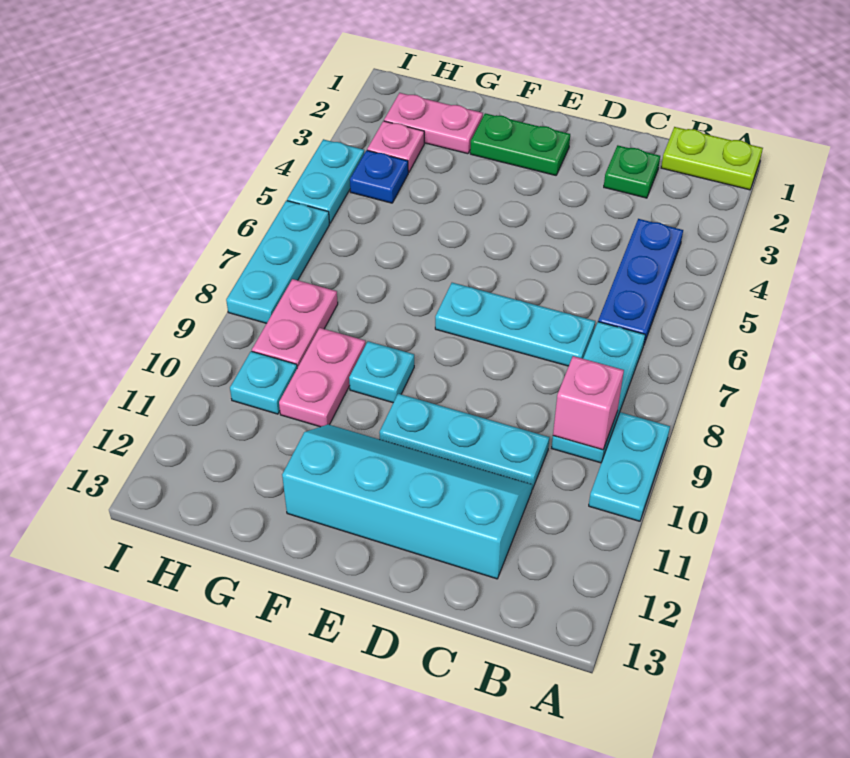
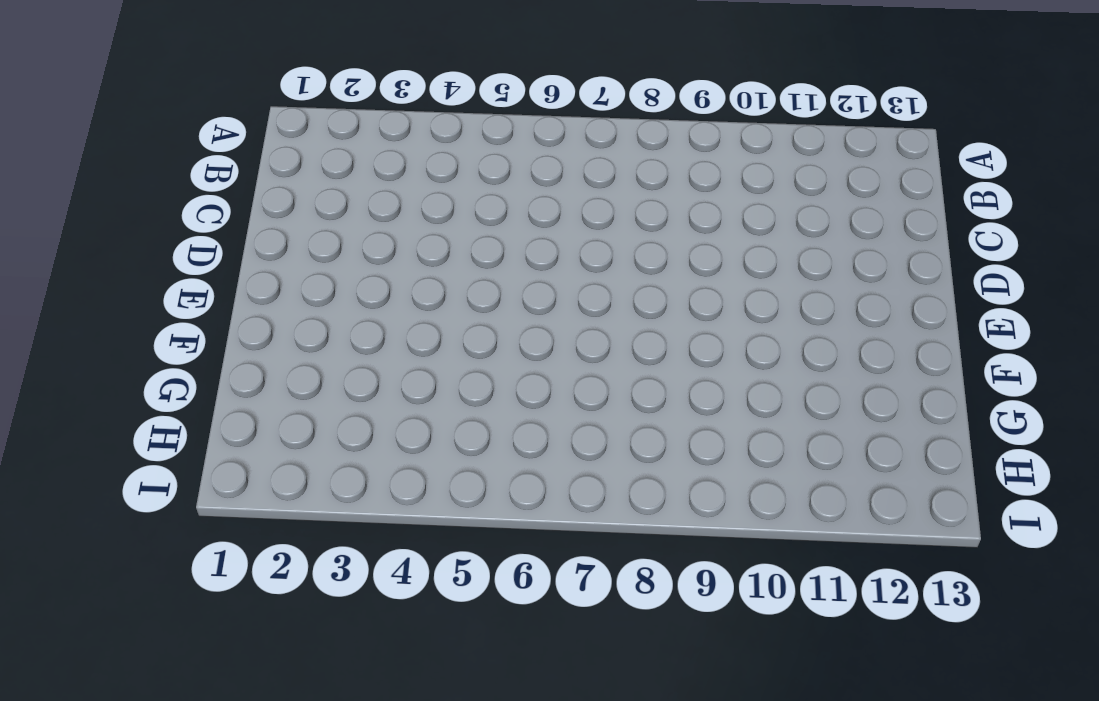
none -> lime plate A1:B1 level 1
none -> cyan plate A9:A10 level 1
none -> blue plate B4:B6 level 1

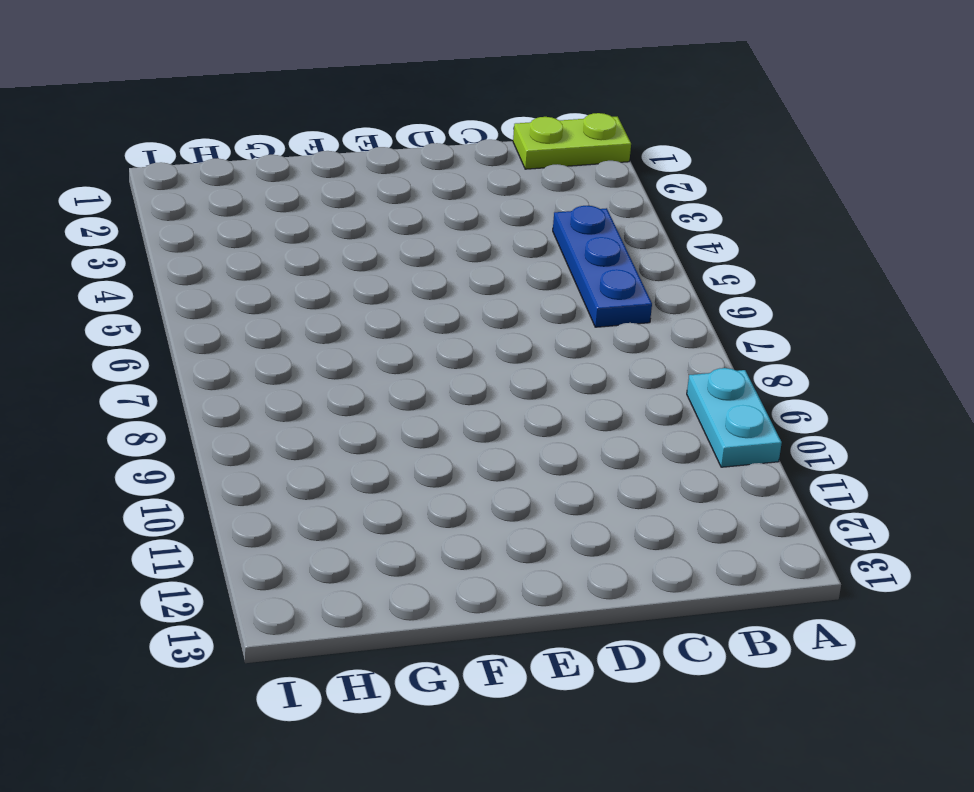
none -> cyan plate B7:B9 level 1
none -> green plate C2 level 1
none -> cyan plate C7:E7 level 1

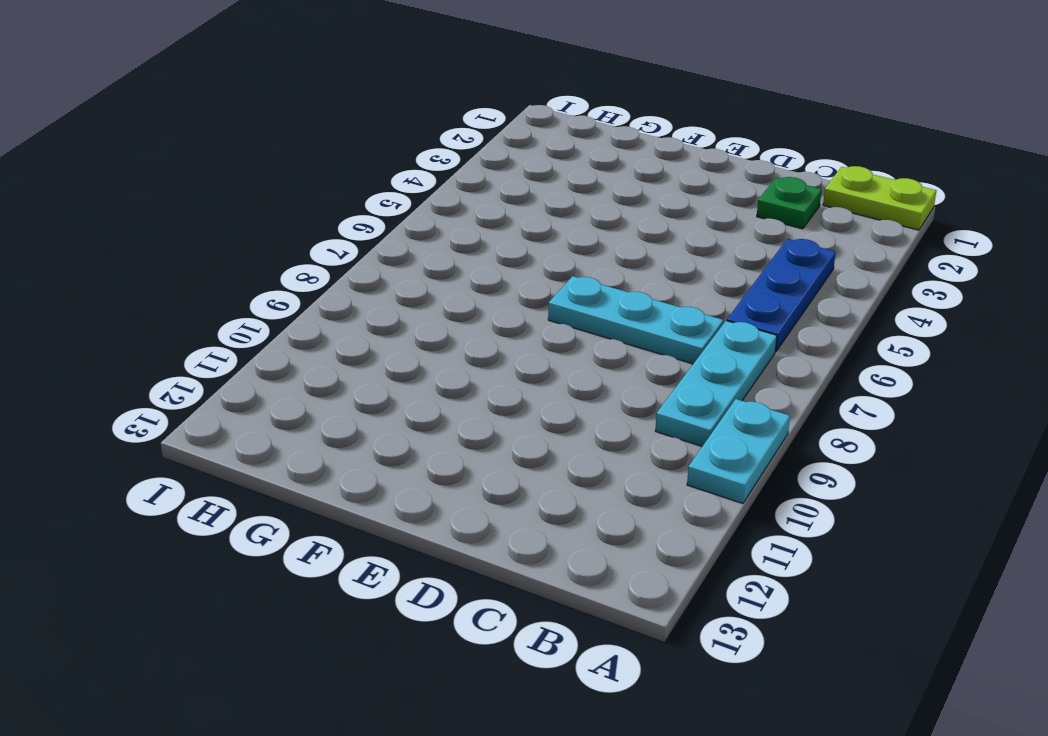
none -> cyan plate C10:E10 level 1
none -> cyan slope C11:F12 level 1 top 12
none -> green plate E2:F2 level 1

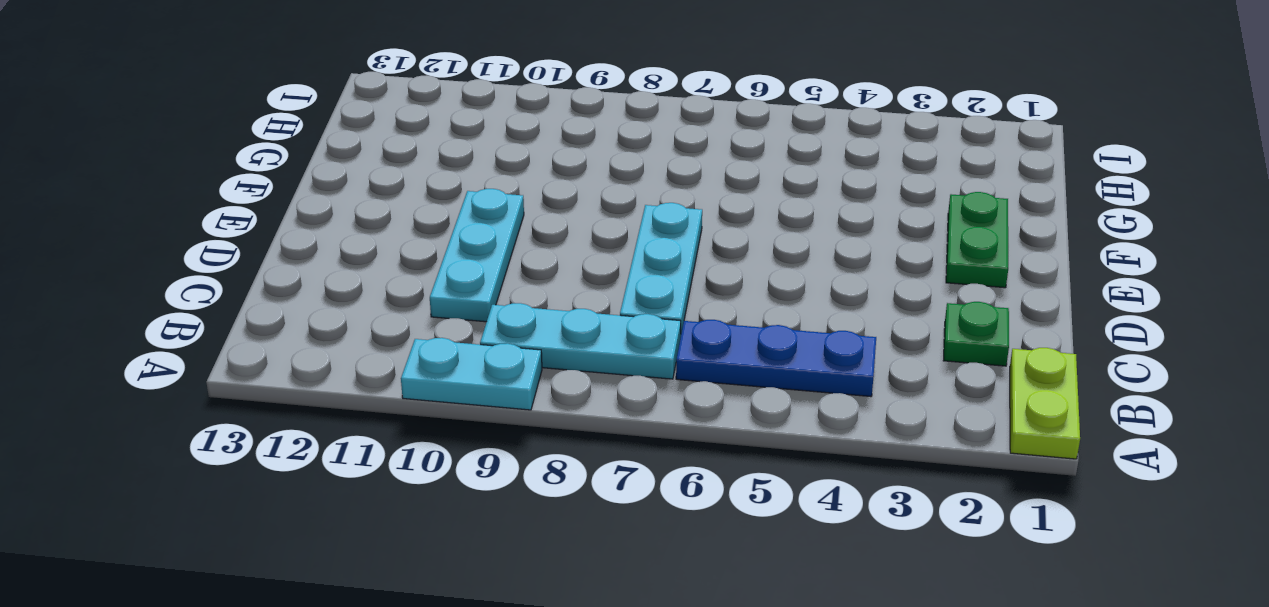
none -> cyan slope C11:F12 level 1 top 12
none -> cyan plate F9 level 1
none -> pink plate G2:H2 level 1

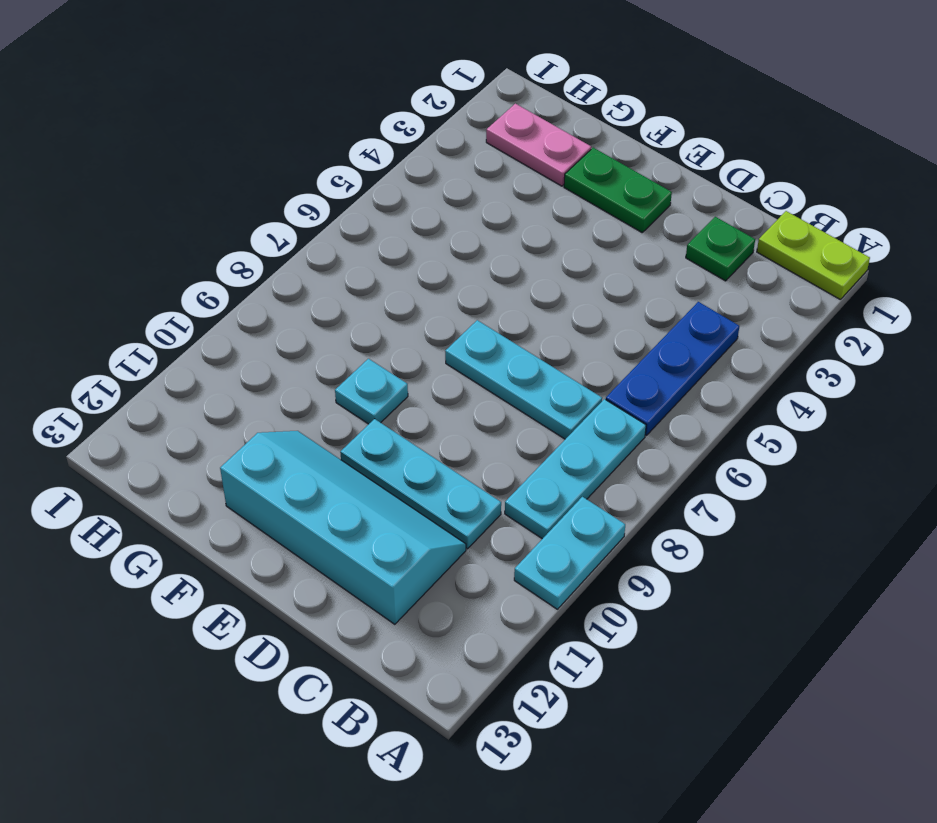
none -> pink plate G9:G10 level 1
none -> pink plate H3 level 1
none -> blue plate H4 level 1

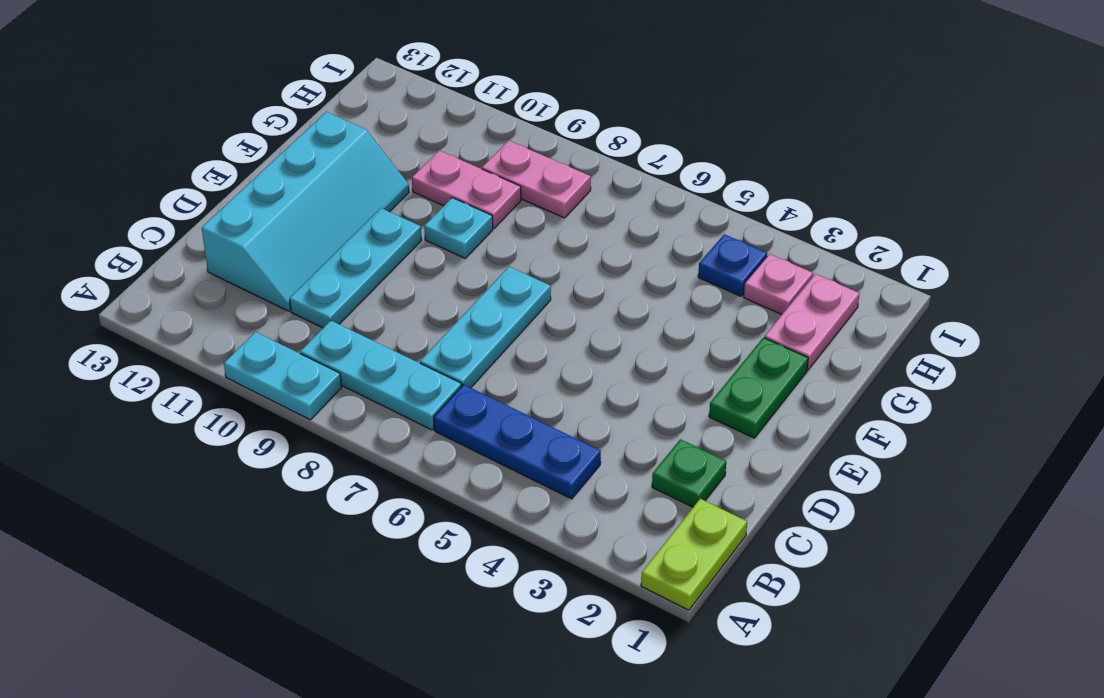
none -> cyan plate H10 level 1
none -> cyan plate I4:I5 level 1
none -> cyan plate I6:I8 level 1

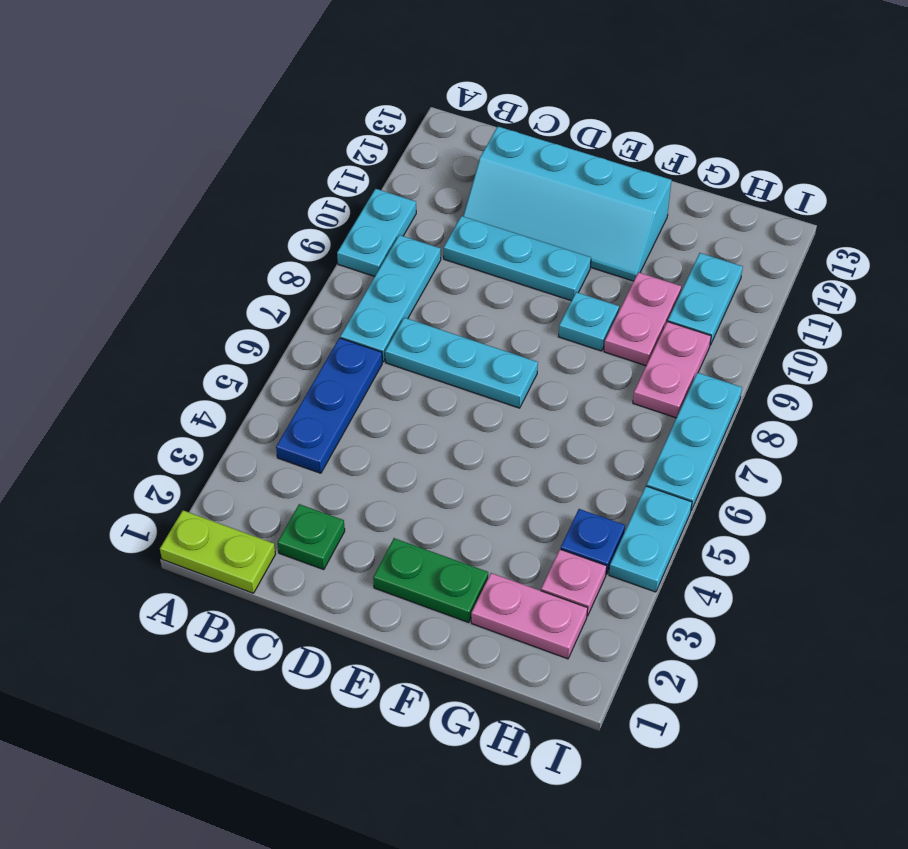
cyan plate H10:H11 level 1 -> cyan plate H10 level 1
none -> pink brick B9 level 2

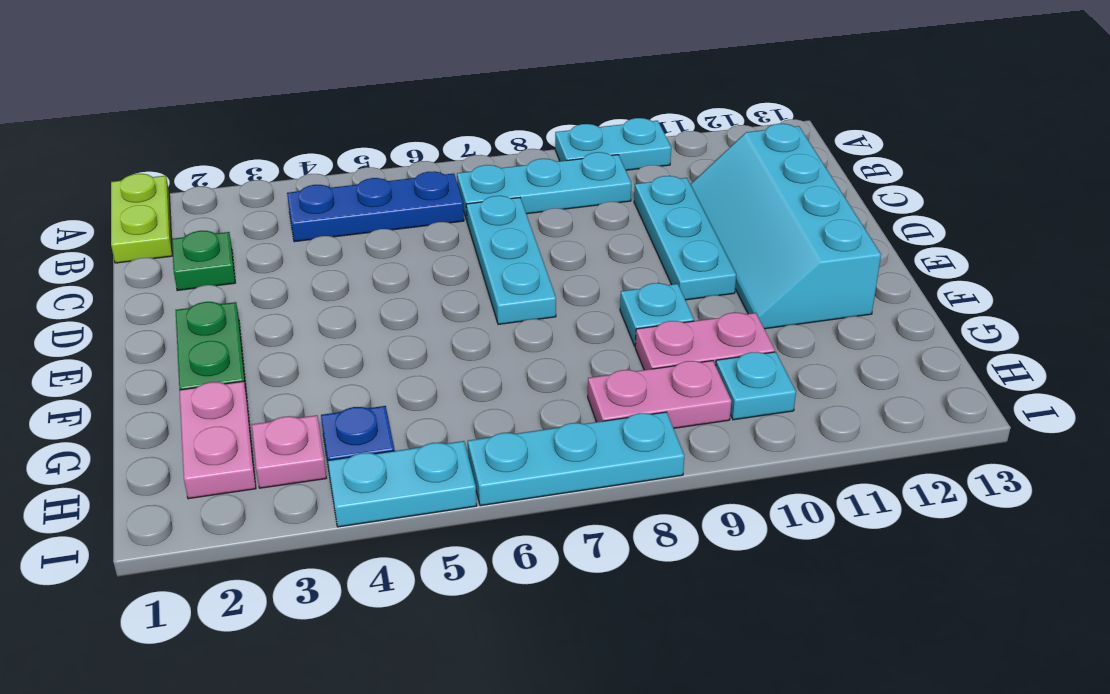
none -> pink brick B9 level 2

